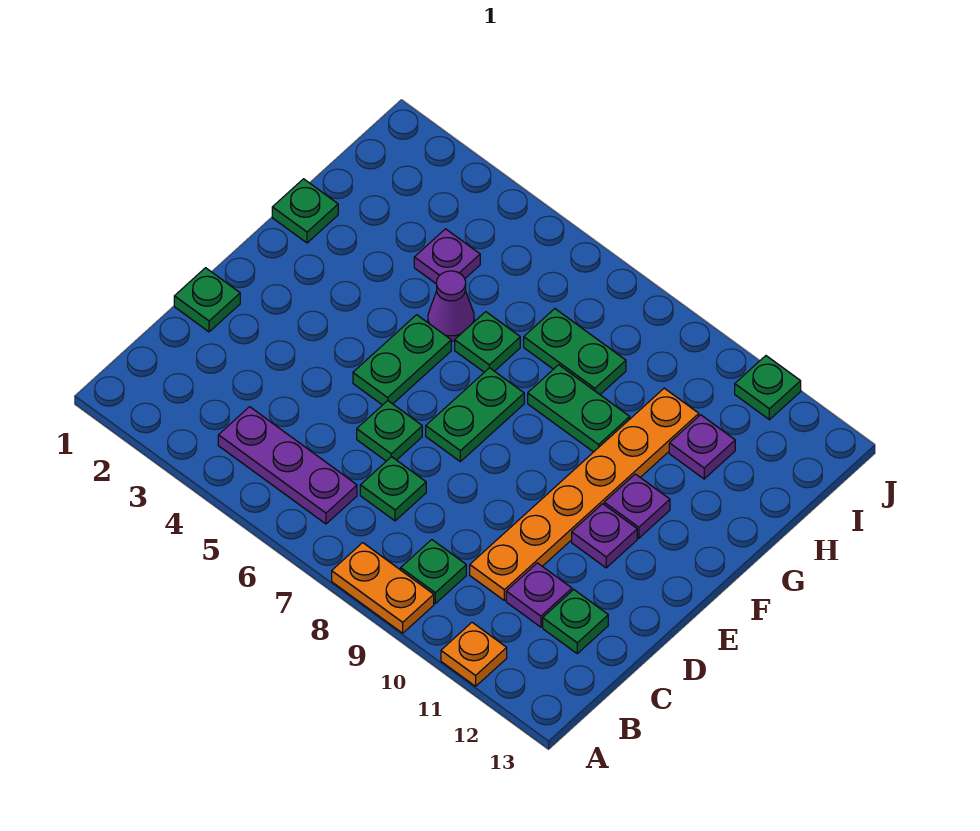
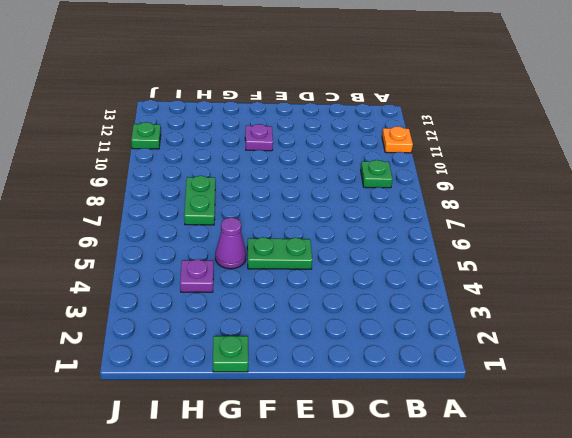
none -> orange plate A8:A9 level 1
none -> purple plate B4:B6 level 1
none -> green plate C7 level 1

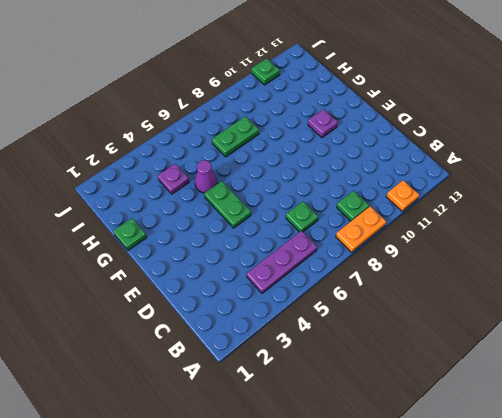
none -> orange plate C10:H10 level 1
none -> purple plate C11 level 1
none -> green plate C12 level 1

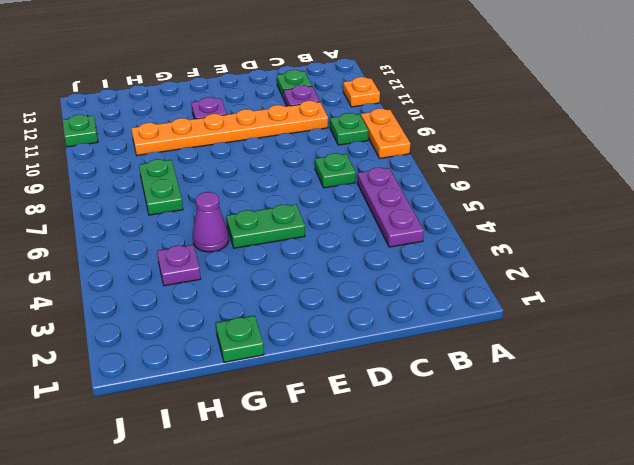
none -> green plate D1 level 1
none -> green plate D6 level 1
none -> green plate E7:F7 level 1

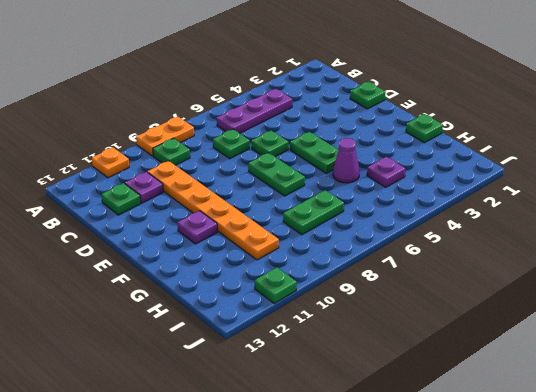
none -> purple plate E11 level 1
none -> green plate G6 level 1
none -> green plate G8:G9 level 1

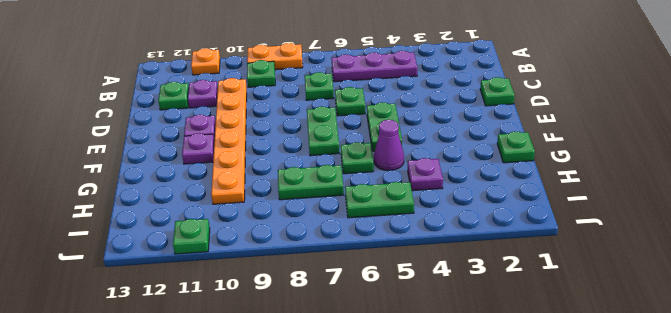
green plate I5:I6 level 1 -> green plate G8:G9 level 1
none -> purple plate H11 level 1

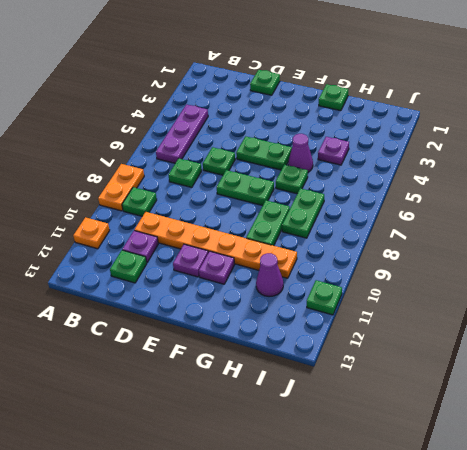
purple cone H11 level 1 -> purple plate H11 level 1

